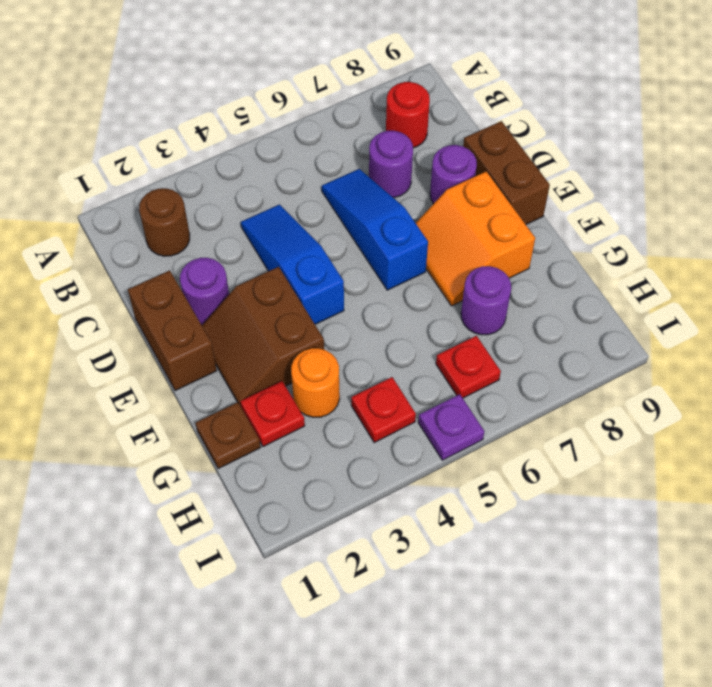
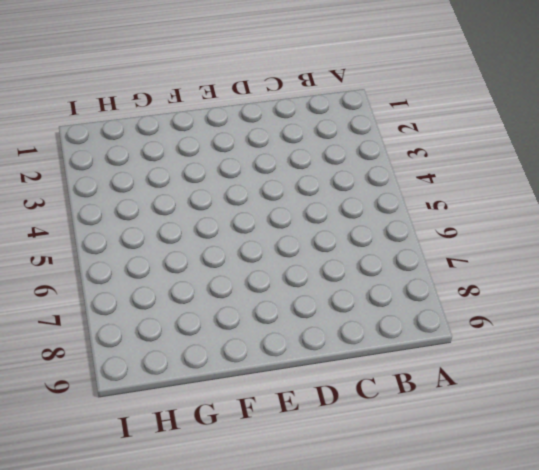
none -> brown round brick B2 level 1
none -> red round brick B8 level 1
none -> blue slope C4:E4 level 1 top E

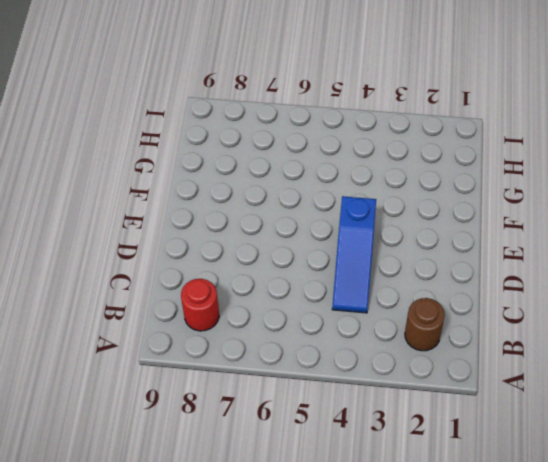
none -> blue slope C6:E6 level 1 top E
none -> purple round brick C7 level 1
none -> brown brick D1:E1 level 1

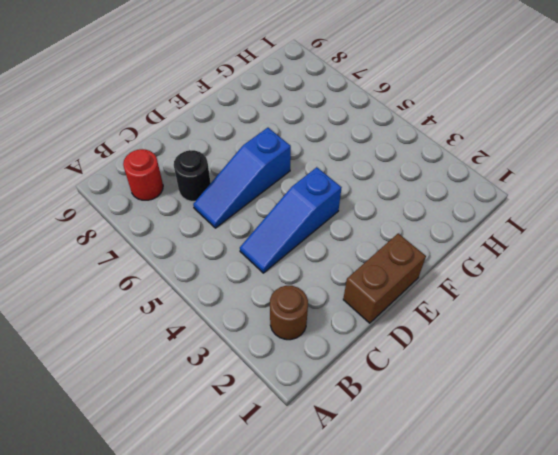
black round brick C7 level 1 -> purple round brick C7 level 1
none -> purple round brick D2 level 1
none -> purple round brick D8 level 1
none -> brown brick D9:E9 level 1

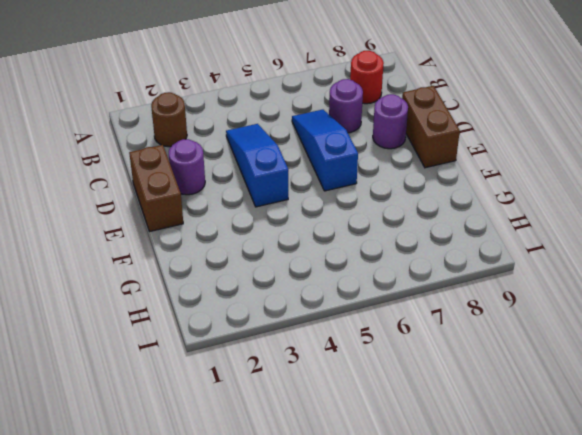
none -> brown slope E2:F3 level 1 top 3
none -> orange slope E7:F8 level 1 top 8
none -> brown plate G1 level 1

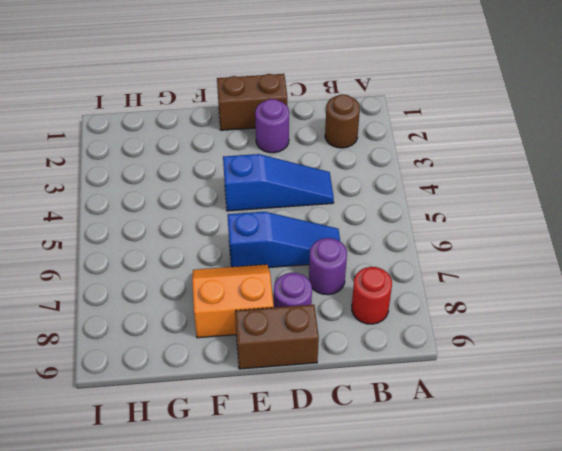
none -> brown slope E2:F3 level 1 top 3
none -> brown plate G1 level 1
none -> red plate G2 level 1

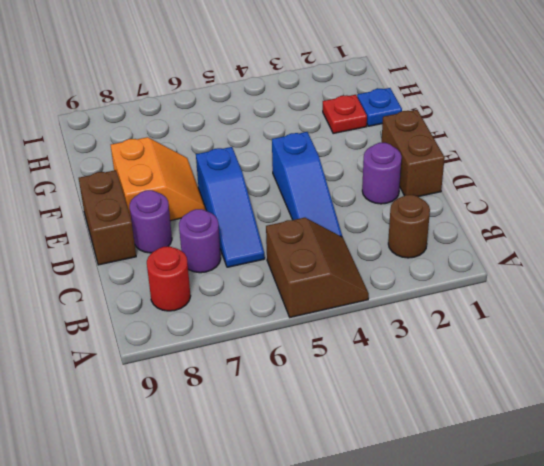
brown slope A4:B5 level 1 top 5 -> brown slope E2:F3 level 1 top 3
blue plate G1 level 1 -> brown plate G1 level 1
none -> orange round brick G3 level 1
none -> purple round brick G7 level 1
none -> red plate H4 level 1

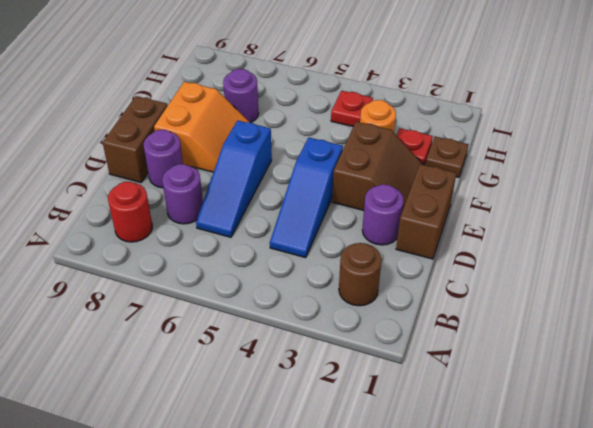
none -> red plate H6 level 1
none -> purple plate I5 level 1

